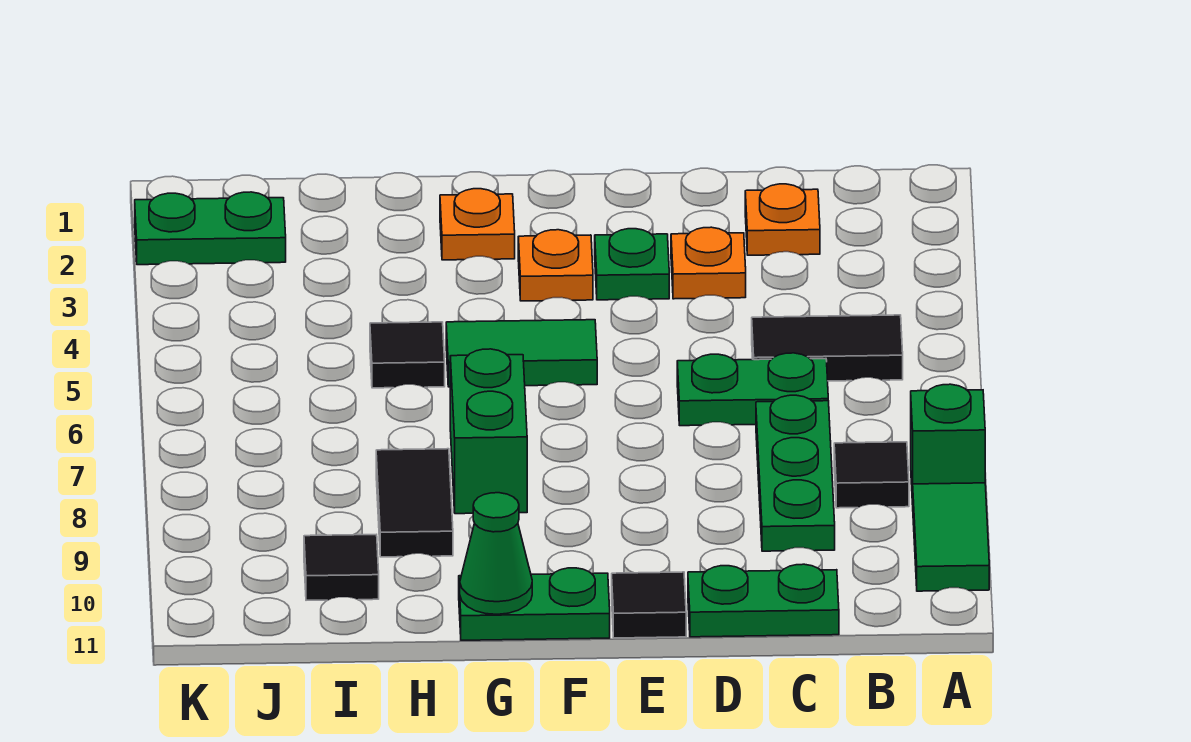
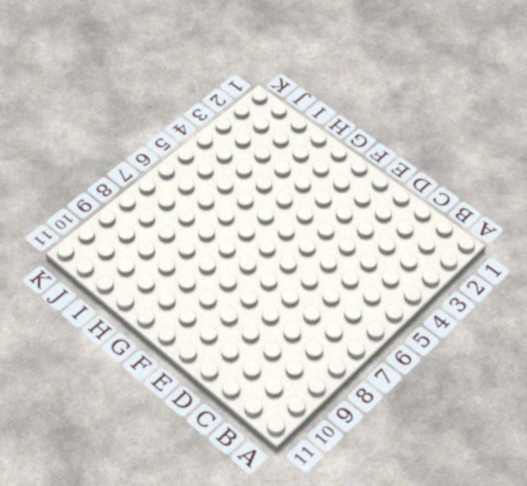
none -> green brick A8 level 1
none -> green tile A9:A10 level 1
none -> black tile B5:C5 level 1

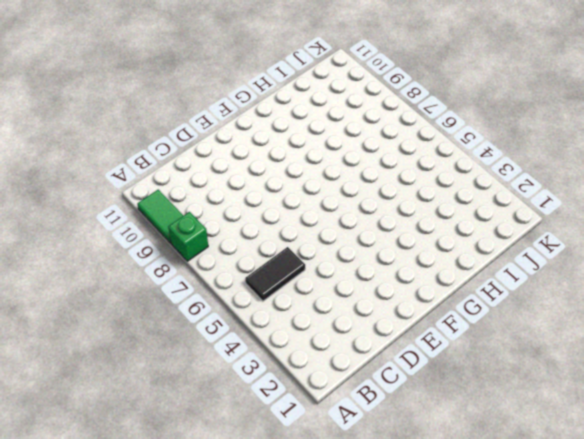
none -> black tile B8 level 1
none -> orange plate C2 level 1
none -> green plate C6:D6 level 1

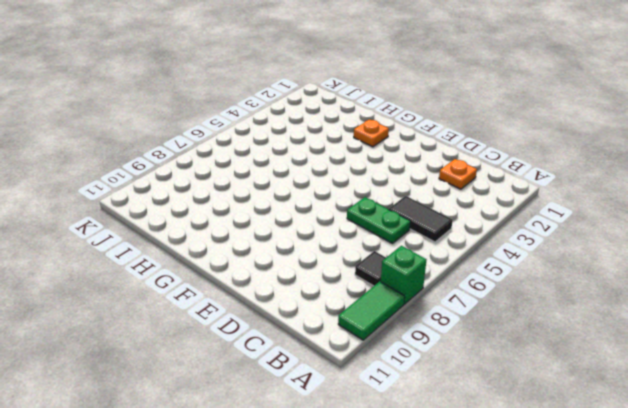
none -> green plate C7:C9 level 1
none -> green plate C11:D11 level 1
none -> orange plate D3 level 1

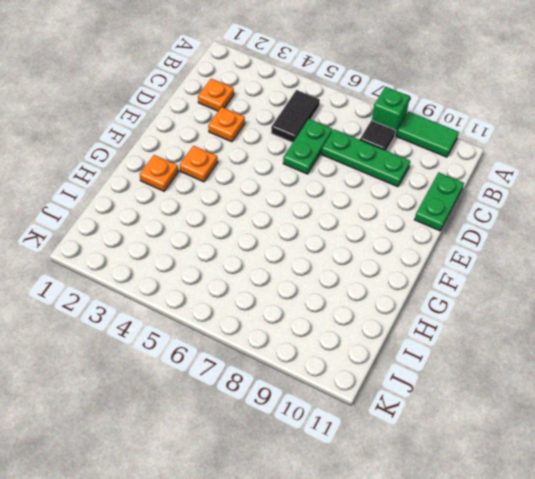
none -> green plate E3 level 1
none -> black tile E11 level 1
none -> green tile F5:G5 level 1

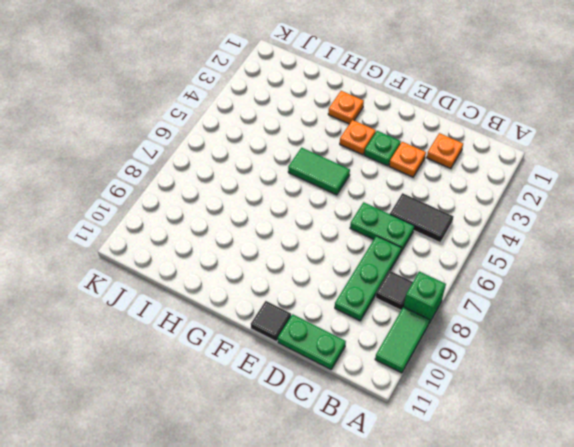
none -> green plate F11:G11 level 1
none -> green brick G7:G8 level 1
none -> black tile H5 level 1

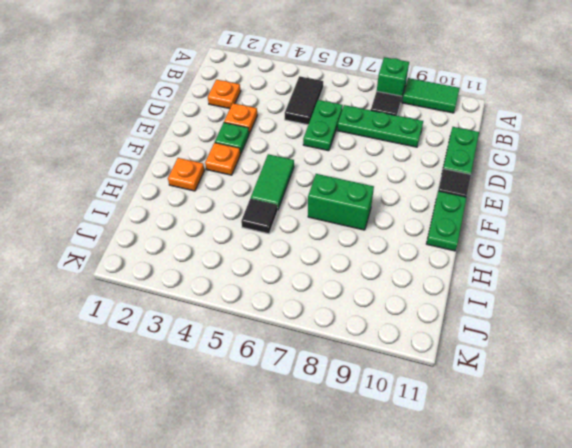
none -> black tile H8:H9 level 1
none -> black tile I10 level 1
none -> green plate J2:K2 level 1

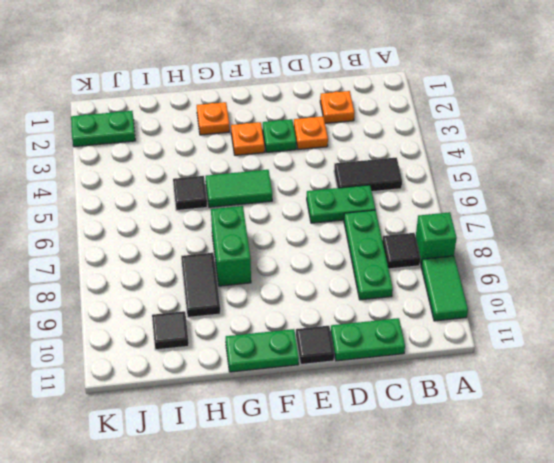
none -> green cone G11 level 2

